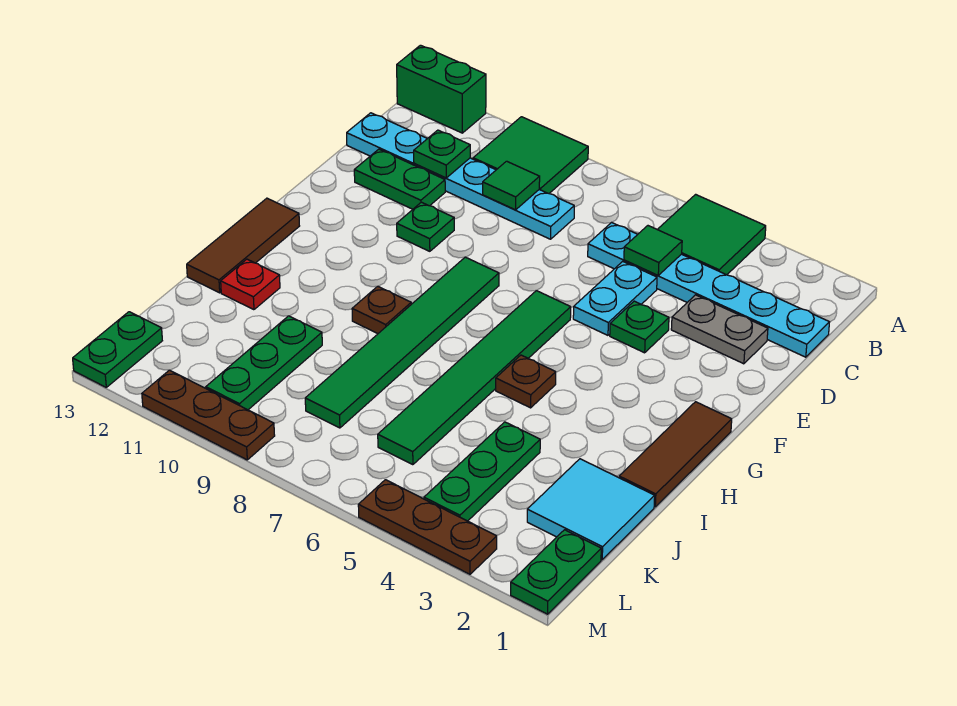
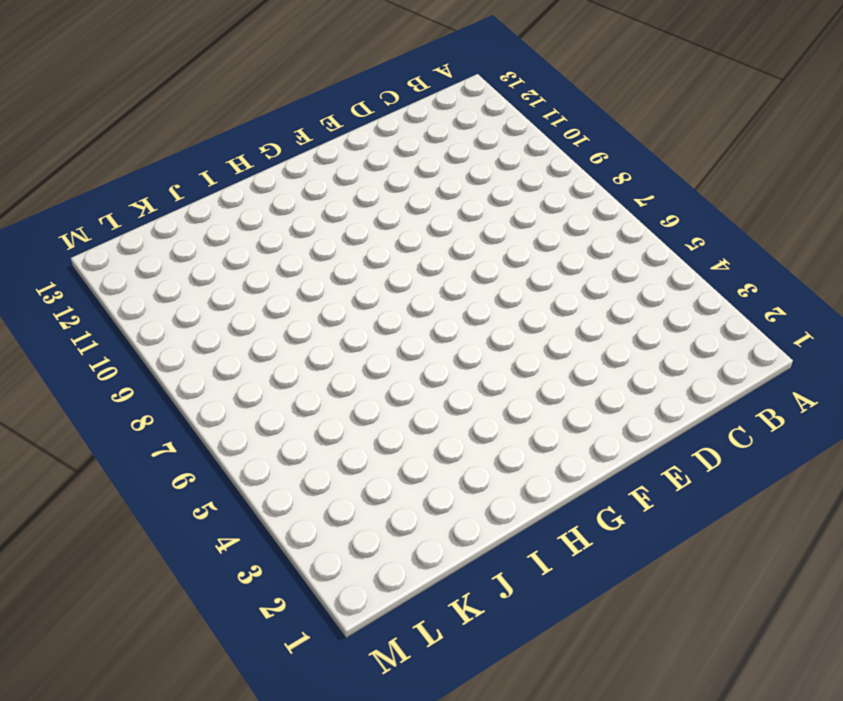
none -> green tile A4:B5 level 1
none -> green tile A9:B10 level 1
none -> green brick A12:A13 level 1

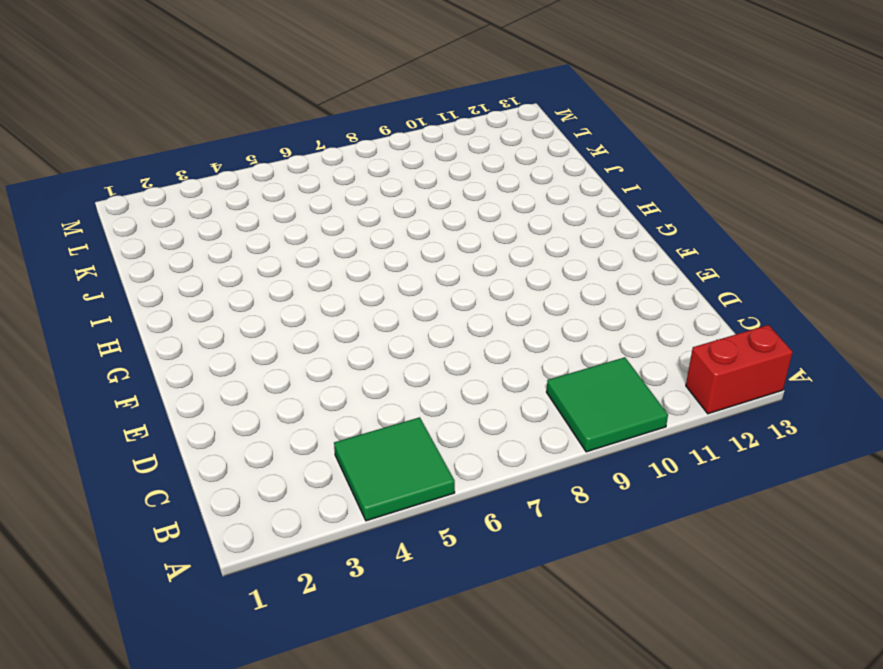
red brick A12:A13 level 1 -> green brick A12:A13 level 1
none -> cyan plate C1:C6 level 1
none -> cyan plate C8:C13 level 1
none -> grey plate D2:D3 level 1

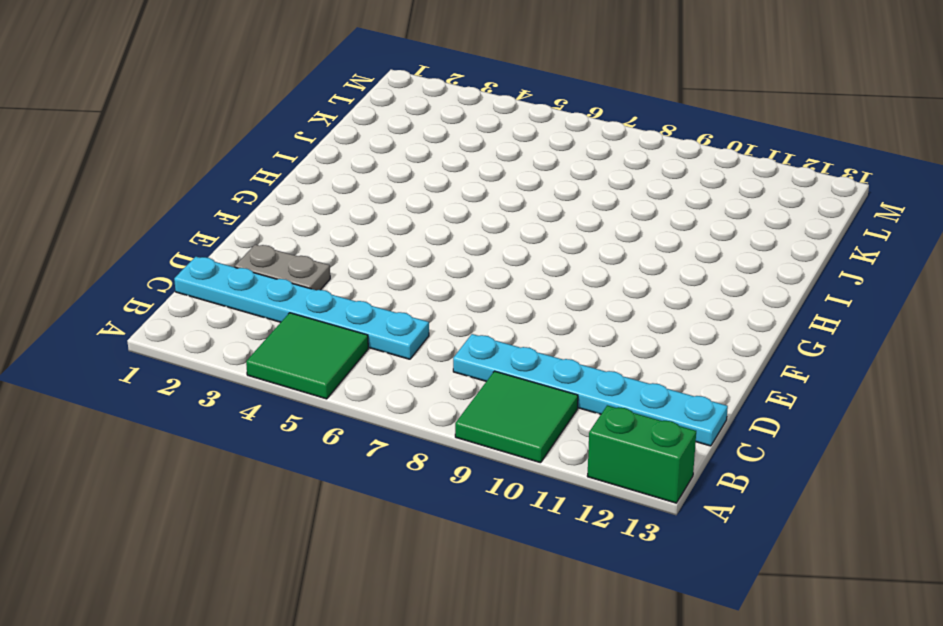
none -> cyan plate D5:E5 level 1
none -> green plate D11:D12 level 1
none -> green plate E4 level 1

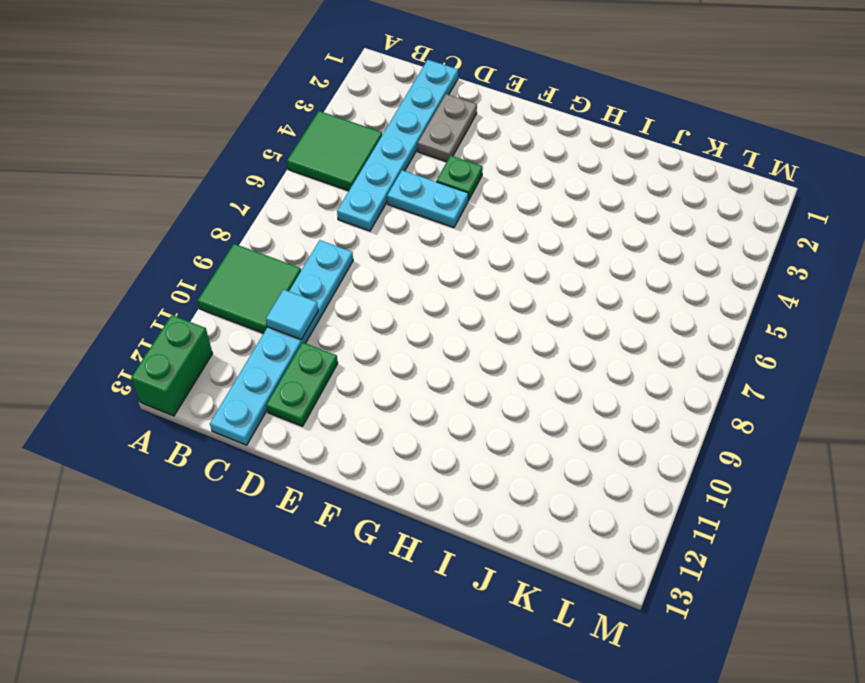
cyan tile C10 level 2 -> none
none -> green plate E10 level 1
none -> green tile F6:K6 level 1
none -> green tile F8:K8 level 1

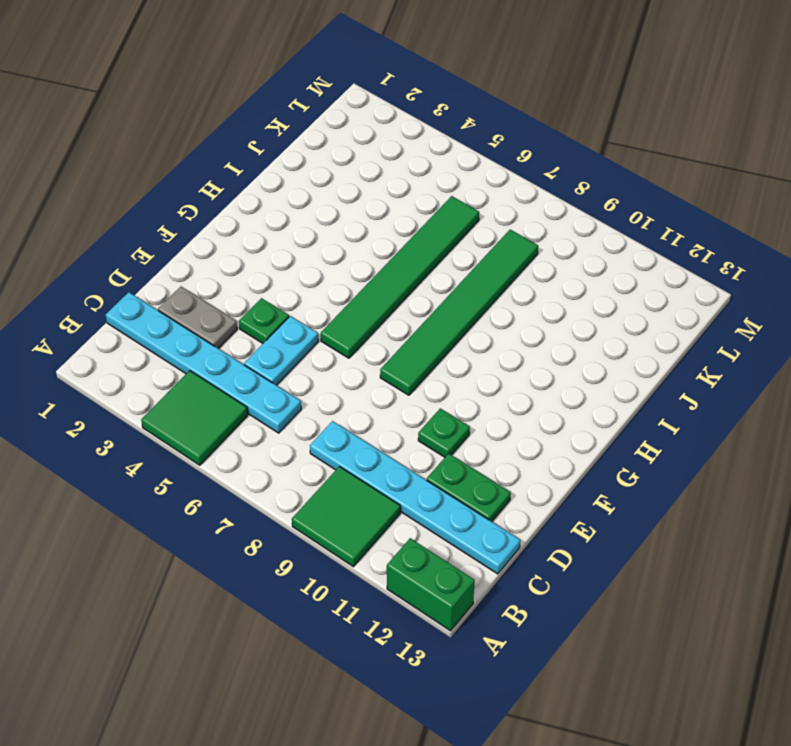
none -> brown tile G1:I1 level 1
none -> brown tile G13:I13 level 1
none -> brown plate H5 level 1

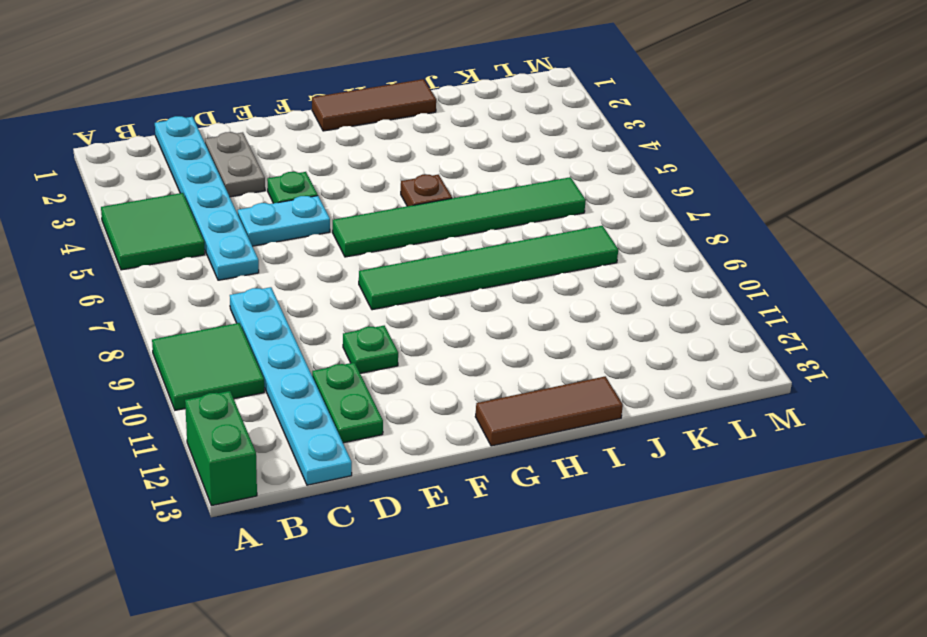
none -> brown plate H9 level 1
none -> red plate I12 level 1
none -> cyan tile J1:K2 level 1

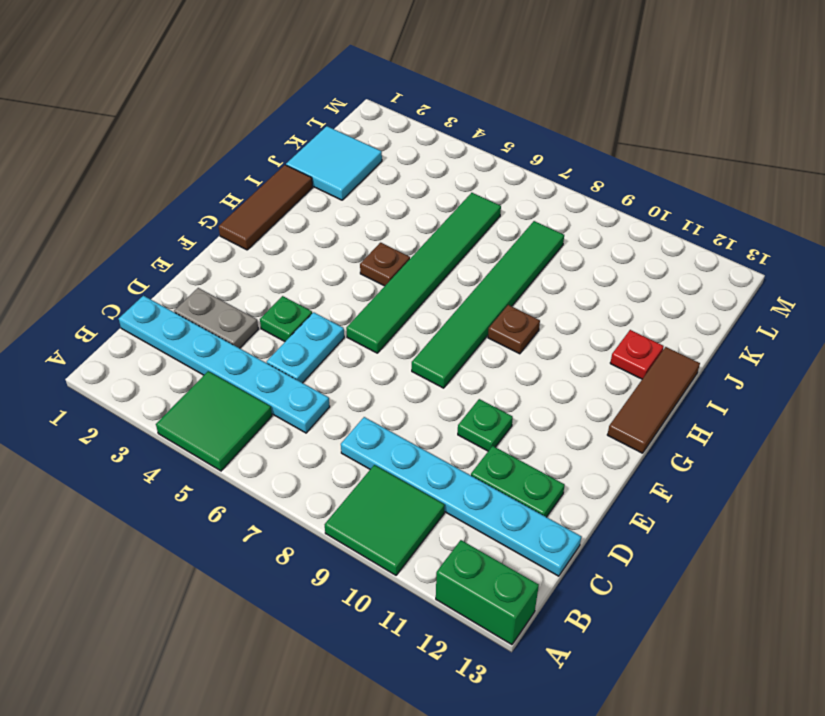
none -> green plate J4:L4 level 1
none -> green plate J10:L10 level 1
none -> green plate L1:M1 level 1

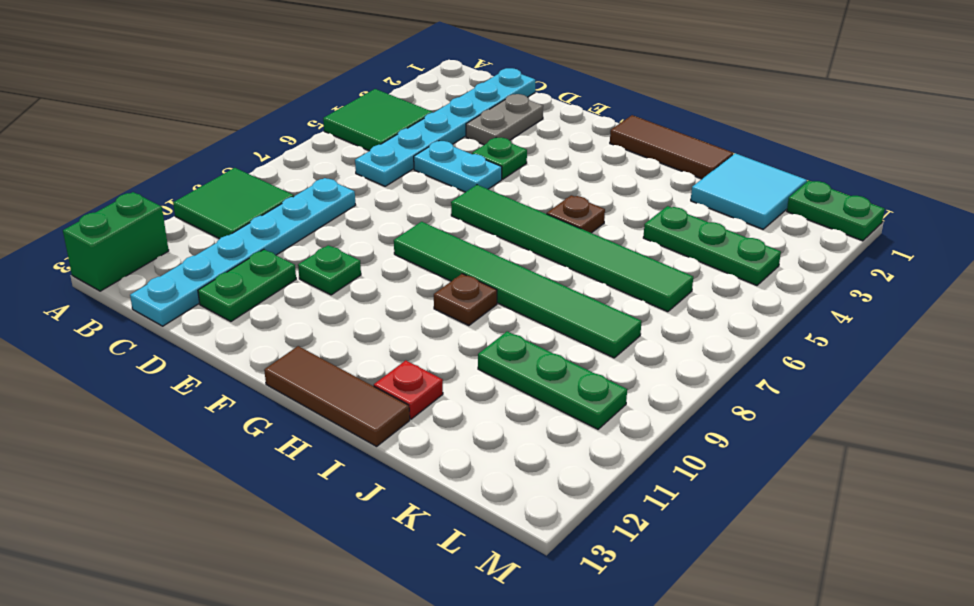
none -> green plate L13:M13 level 1
none -> brown plate M3:M5 level 1
none -> brown plate M9:M11 level 1

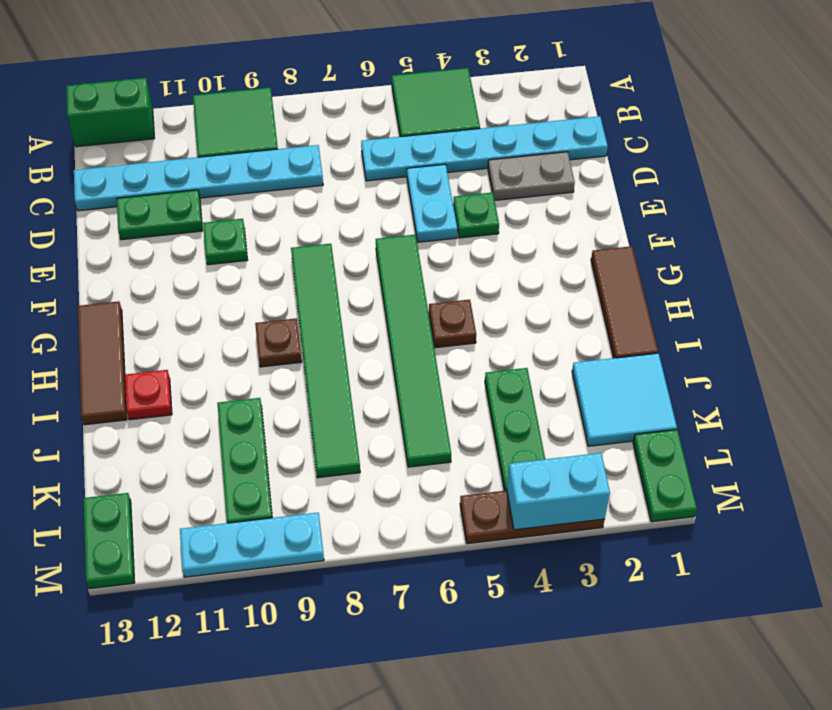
cyan brick M3:M4 level 2 -> none
cyan plate M9:M11 level 1 -> brown plate M9:M11 level 1
none -> green tile C5 level 2
none -> green tile C9 level 2
none -> green plate C11 level 2

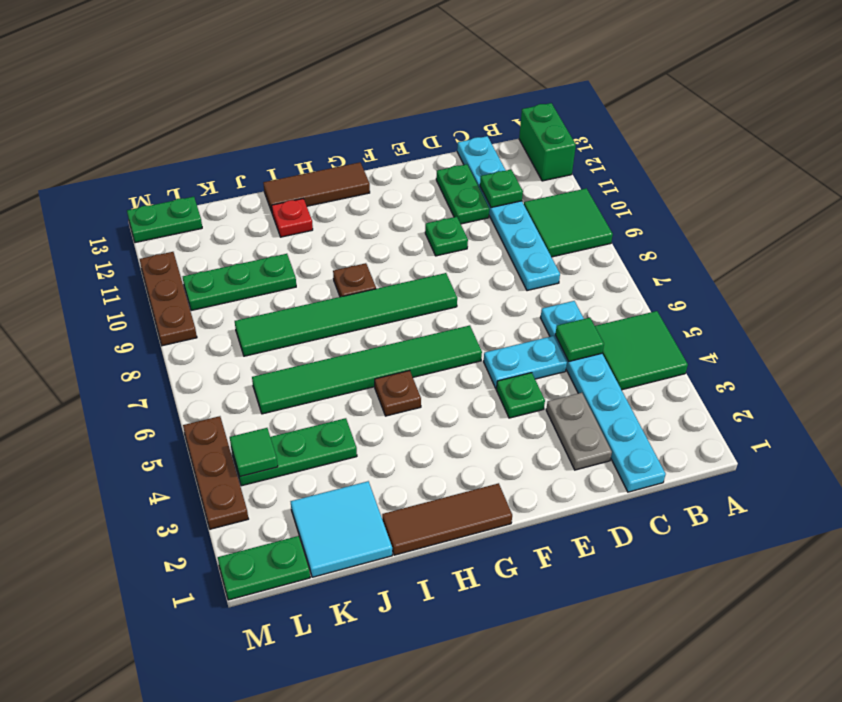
green tile L4 level 2 -> green tile C9 level 2

